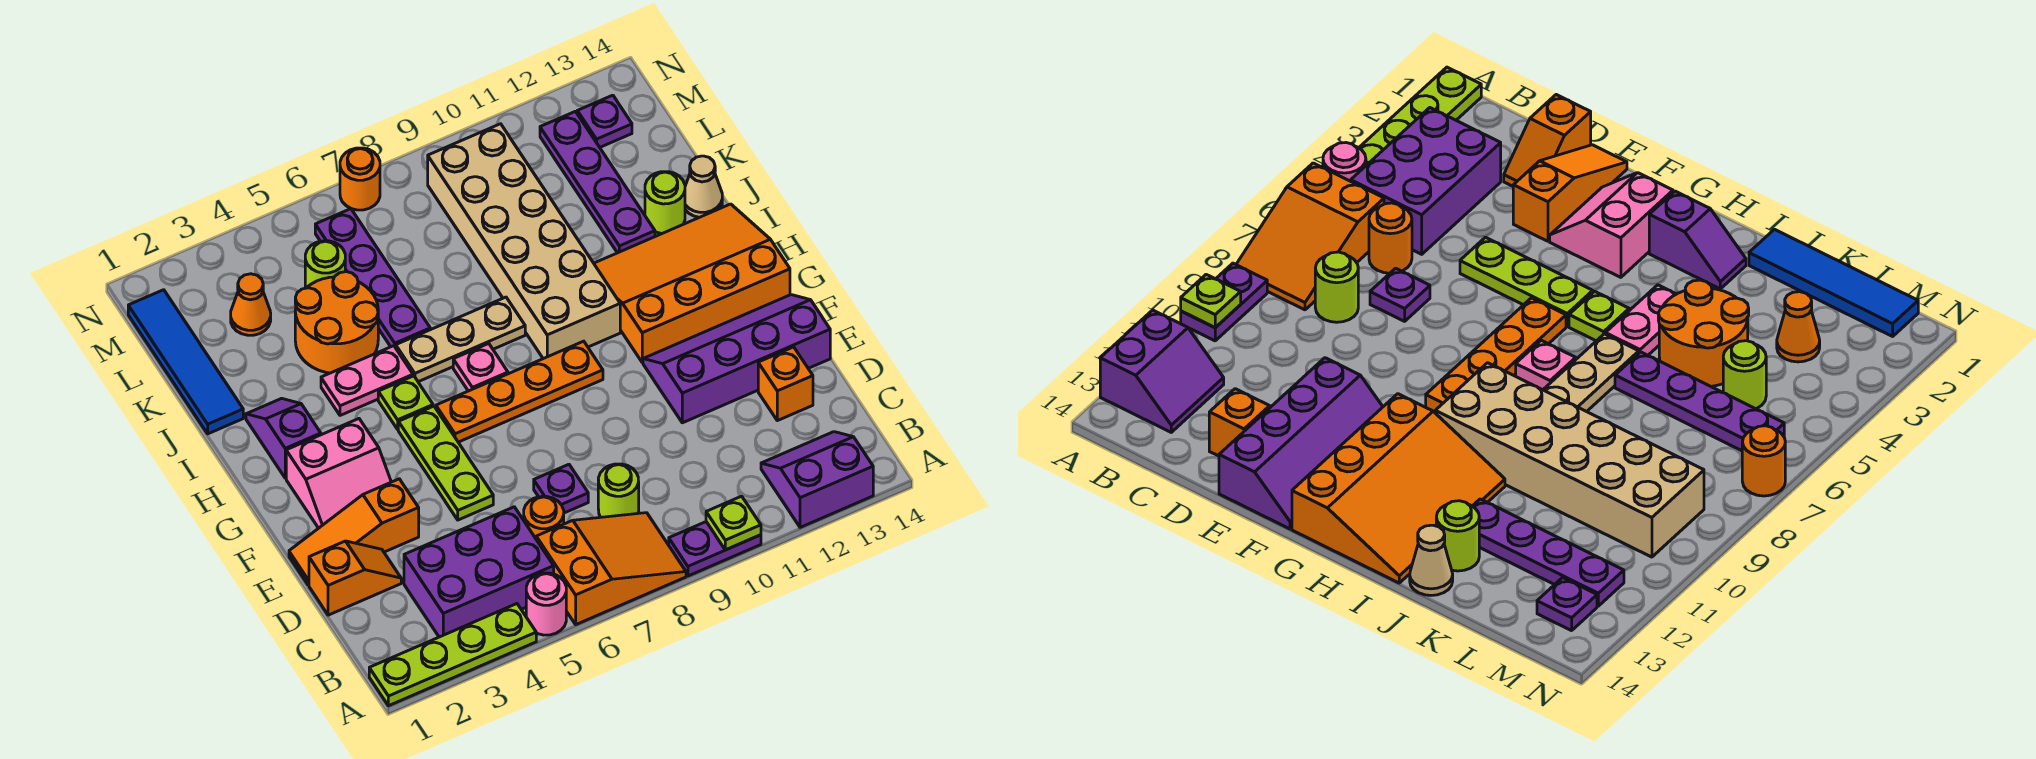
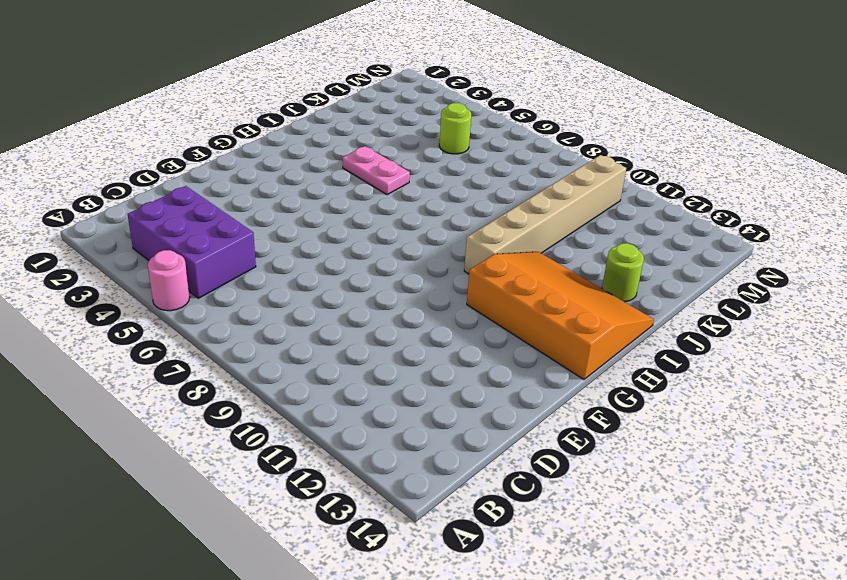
tan brick H10:M10 level 1 -> tan brick H9:M10 level 1
none -> lime plate A1:A4 level 1
none -> orange slope A6:B8 level 1 top 6
none -> purple plate A9:A10 level 1
none -> purple slope A12:B13 level 1 top A

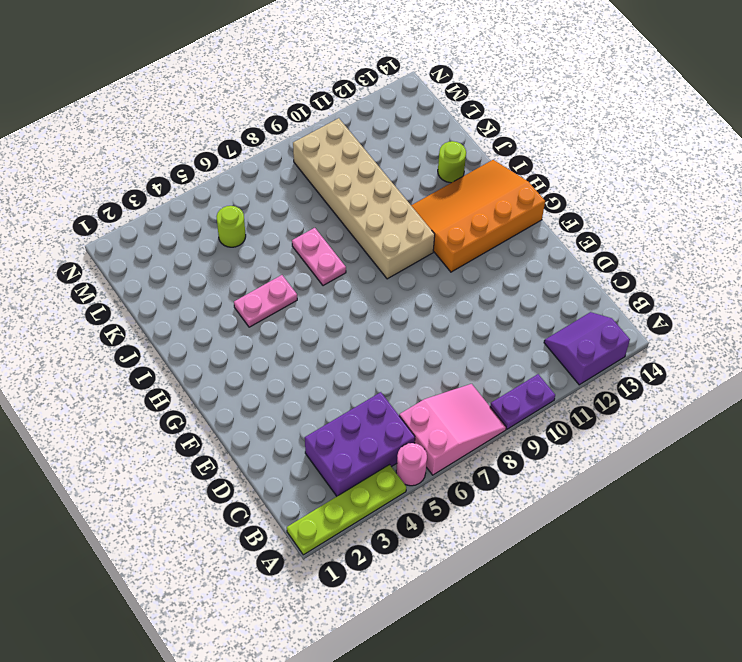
pink slope A6:B8 level 1 top 6 -> orange slope A6:B8 level 1 top 6
pink plate I7:J7 level 1 -> tan plate I6:I8 level 1
none -> orange round brick C6 level 1
none -> lime round brick C8 level 1
none -> orange slope D1:D2 level 1 top 1
none -> purple plate D7 level 1

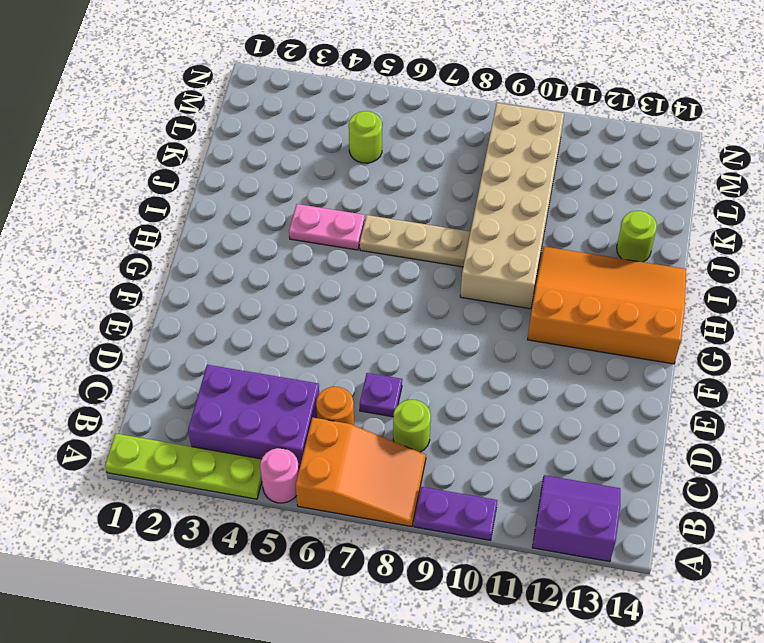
none -> orange slope D1:D2 level 1 top 1
none -> orange brick D13 level 1
none -> orange slope E1:E3 level 1 top 3
none -> lime plate E5:G5 level 1

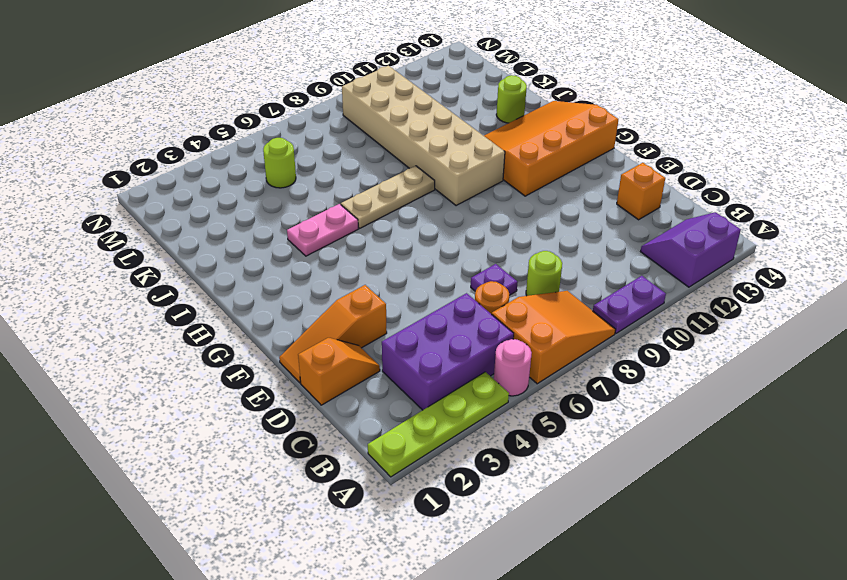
none -> lime plate E5:G5 level 1
none -> purple slope E11:F14 level 1 top E
none -> pink slope F2:G3 level 1 top G
none -> orange plate G6:G9 level 1

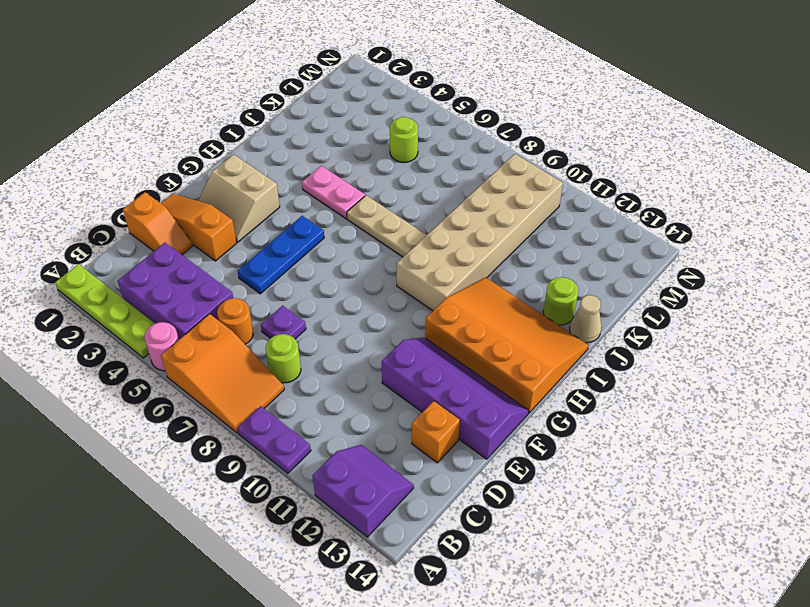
blue plate E5:G5 level 1 -> lime plate E5:G5 level 1
tan slope F2:G3 level 1 top G -> pink slope F2:G3 level 1 top G
none -> orange plate G6:G9 level 1
none -> purple slope H2:I2 level 1 top H
none -> lime plate H5 level 1
none -> pink plate H7 level 1

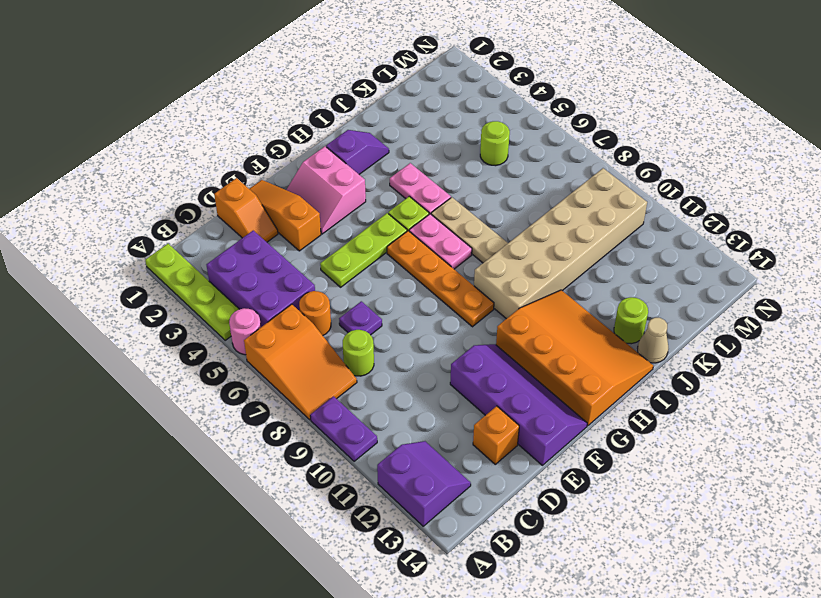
pink plate H6:H7 level 1 -> pink plate H7 level 1
none -> blue tile J1:M1 level 1
none -> orange round brick J4:K5 level 1
none -> purple plate J6:M6 level 1
none -> purple plate J12:M12 level 1

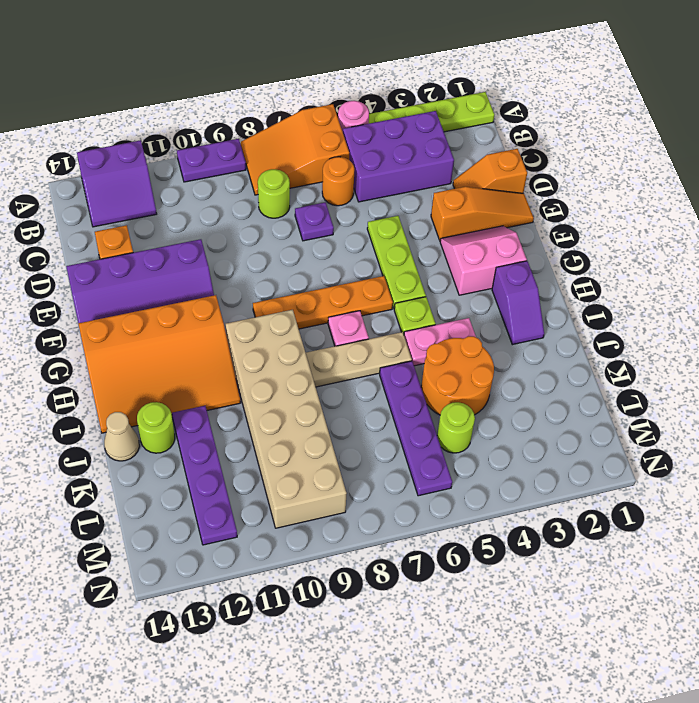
none -> blue tile J1:M1 level 1
none -> orange cone L3 level 1
none -> purple plate M13 level 1
none -> orange round brick N7 level 1

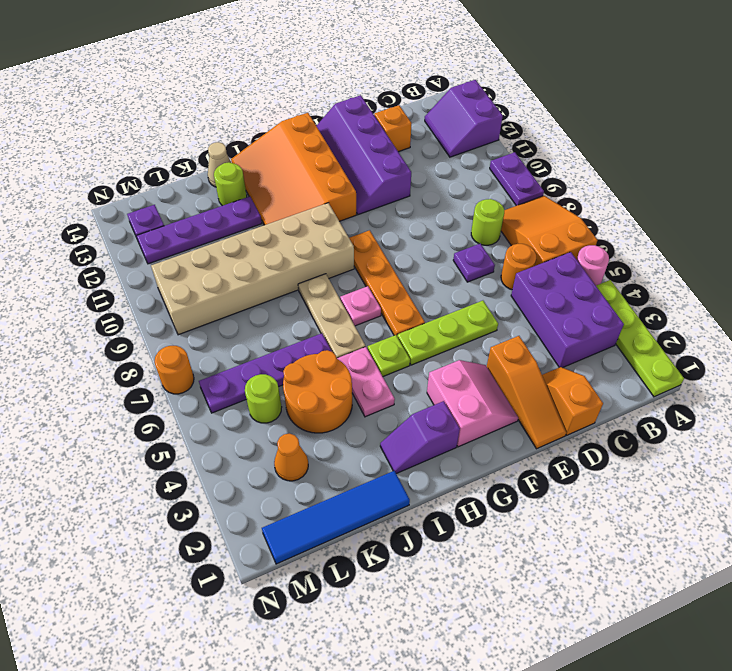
none -> lime plate A10 level 2

